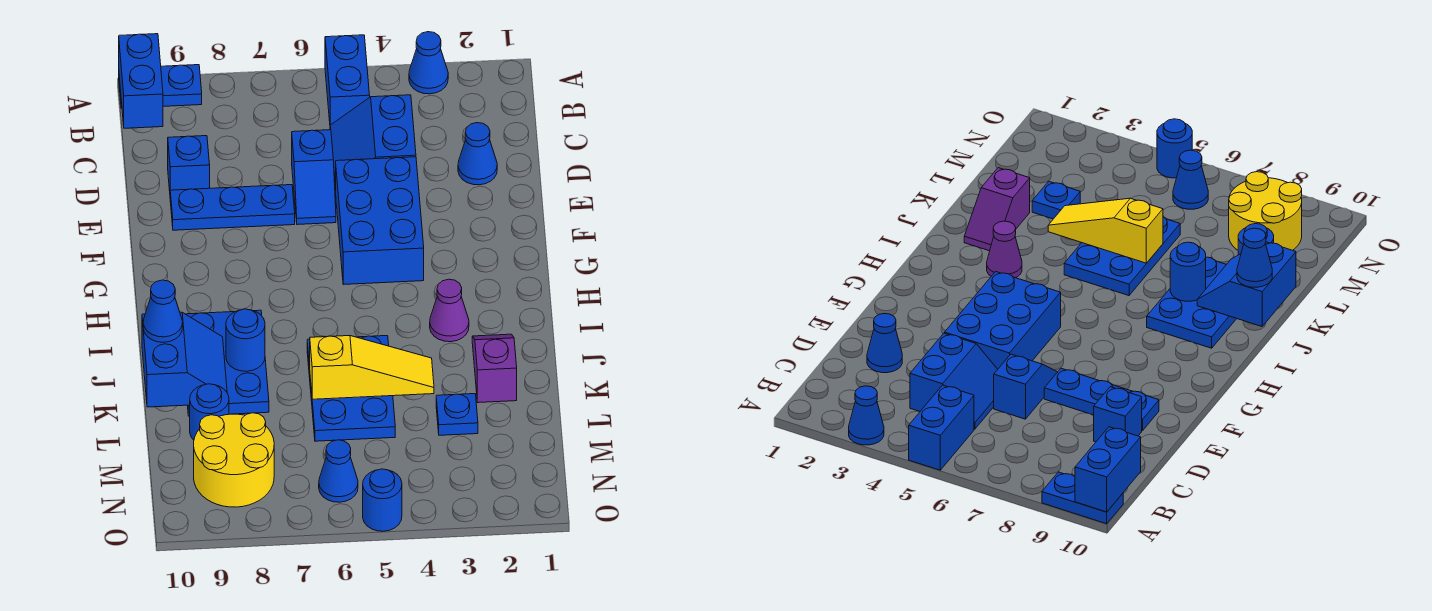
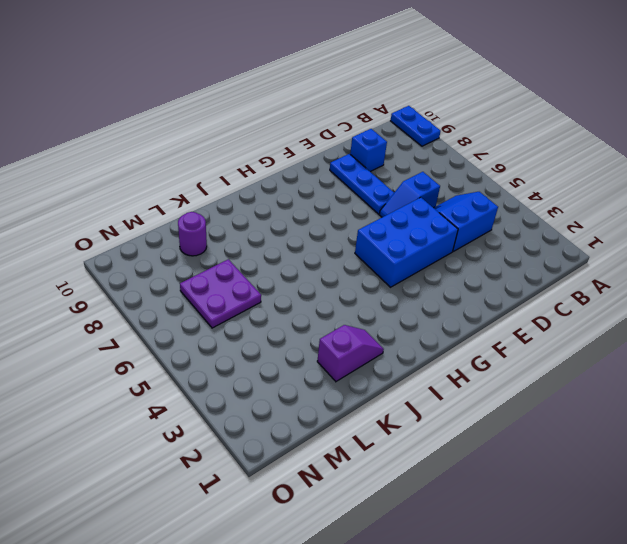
purple plate L6:M7 level 1 -> blue plate J5:L6 level 1
purple round brick L9 level 1 -> blue round brick L9 level 1
none -> blue cone A3 level 1
none -> blue brick A5:B5 level 1
none -> blue cone D2 level 1

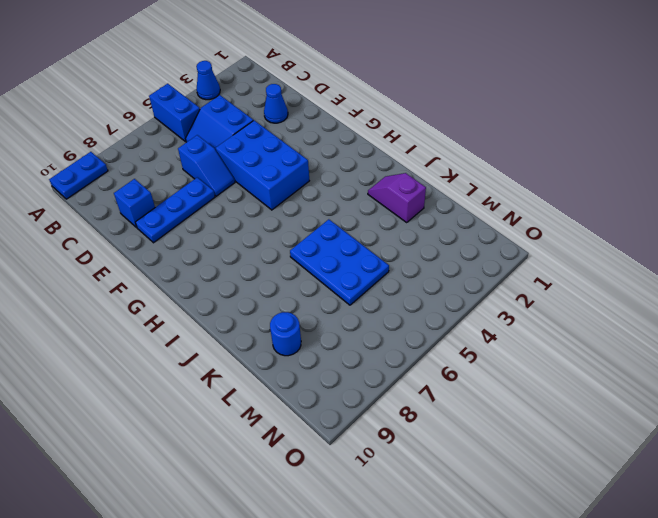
none -> purple cone I3 level 1
none -> blue plate I8:K9 level 1
none -> blue plate L3 level 1

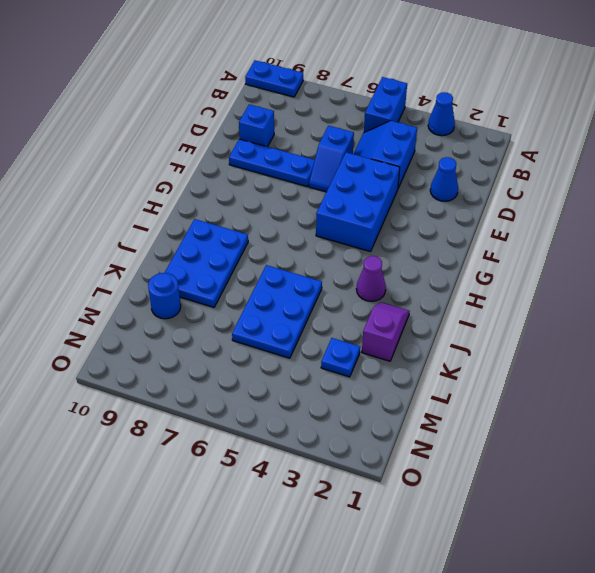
none -> yellow round brick M8:N9 level 1
none -> blue cone N6 level 1
none -> blue round brick O5 level 1

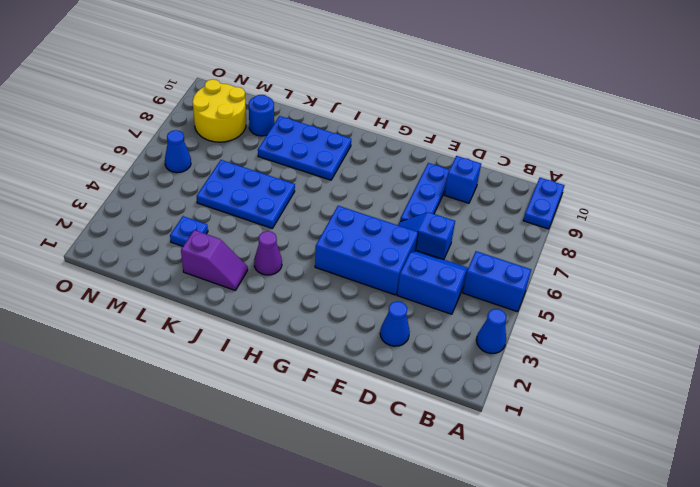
none -> blue round brick O5 level 1
none -> blue brick A10:B10 level 2
none -> blue round brick J8 level 2

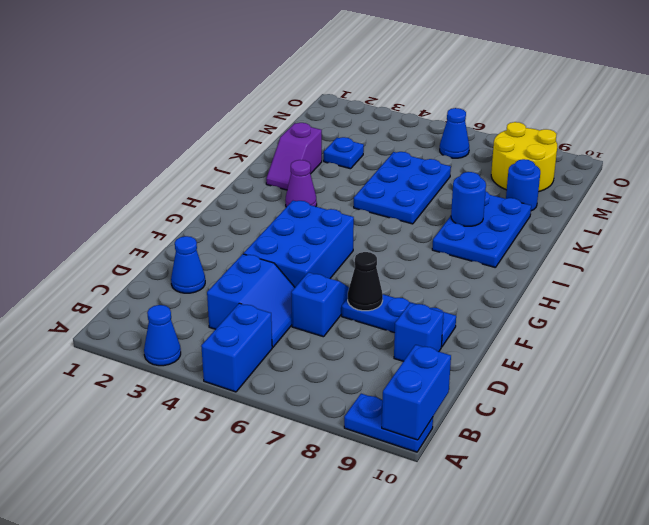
black cone E7 level 2 -> none
none -> blue round brick O5 level 1
none -> blue slope J9:K10 level 2 top 10
none -> yellow slope K4:K6 level 2 top 6

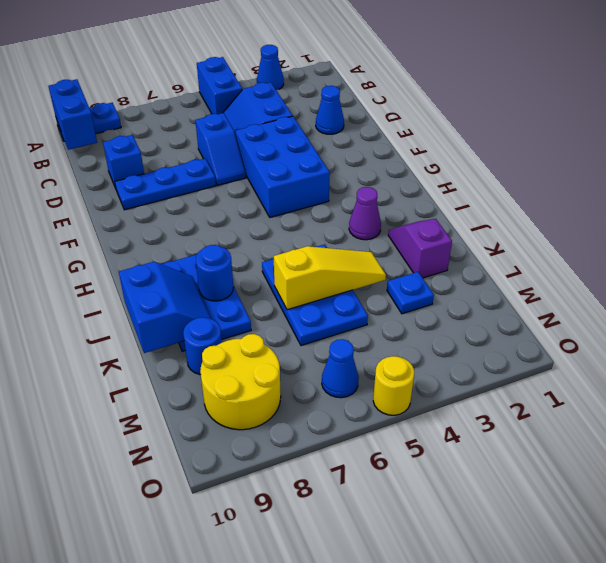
yellow round brick O5 level 1 -> blue round brick O5 level 1
none -> blue cone J10 level 3

